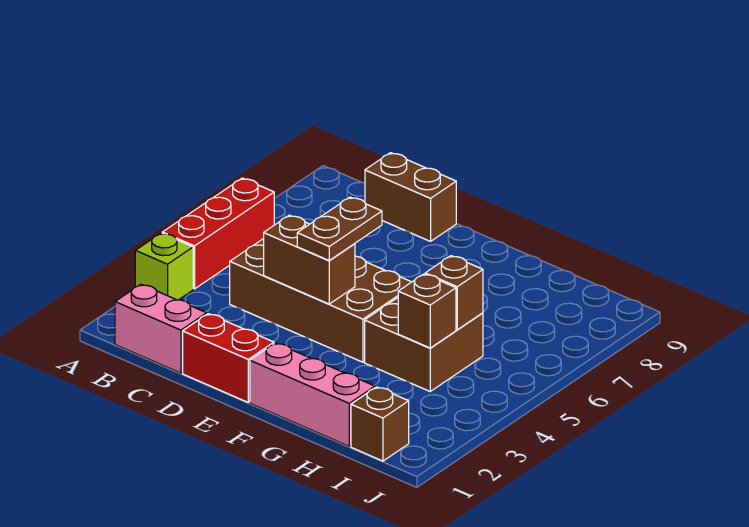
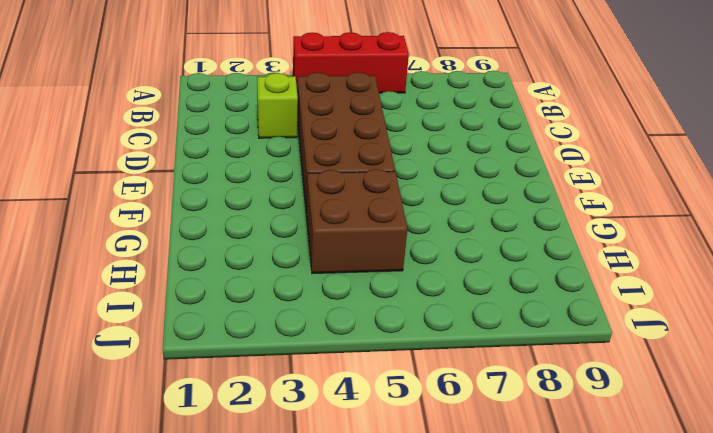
lime brick C3 level 1 -> lime brick A3 level 1
none -> pink brick B1:C1 level 1
none -> brown brick C9:D9 level 1
none -> red brick D1:E1 level 1

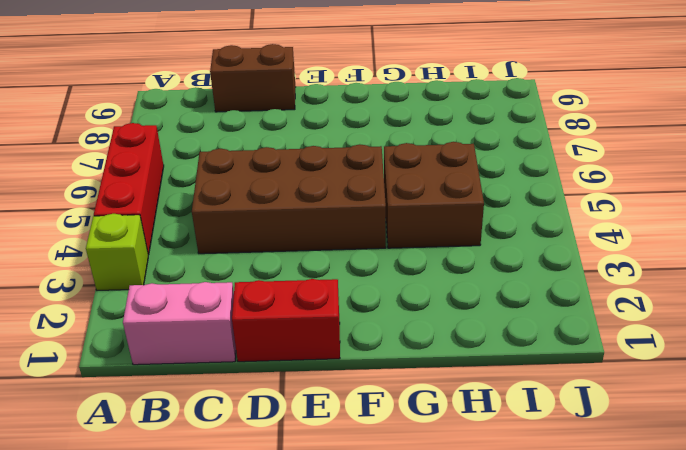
none -> pink brick F1:H1 level 1
none -> brown brick I1 level 1
none -> brown brick D4:E4 level 2

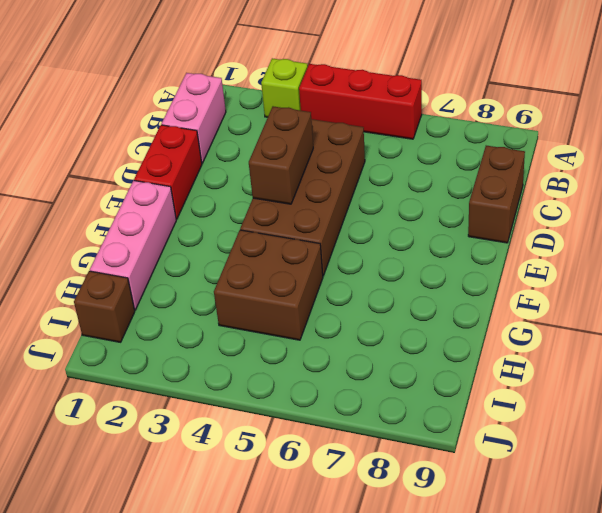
none -> brown brick H4 level 2
none -> brown brick H5 level 2
none -> brown plate E4:E5 level 3

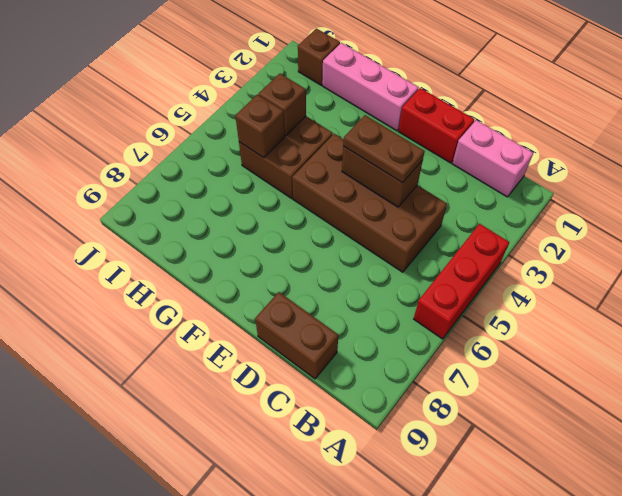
brown plate D4:E4 level 3 -> brown plate E4:E5 level 3
none -> lime brick A3 level 1

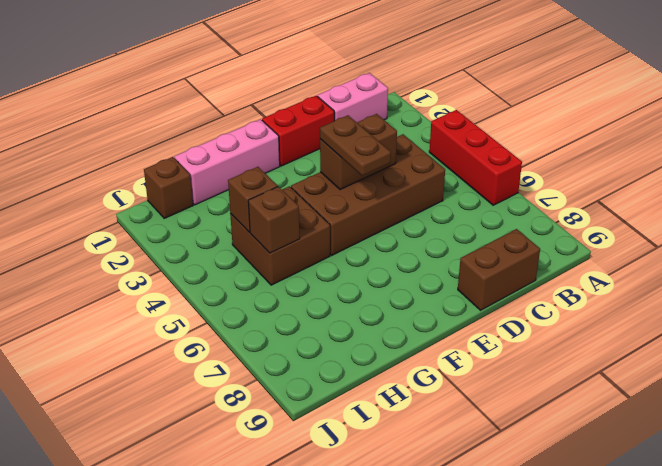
none -> lime brick A3 level 1

